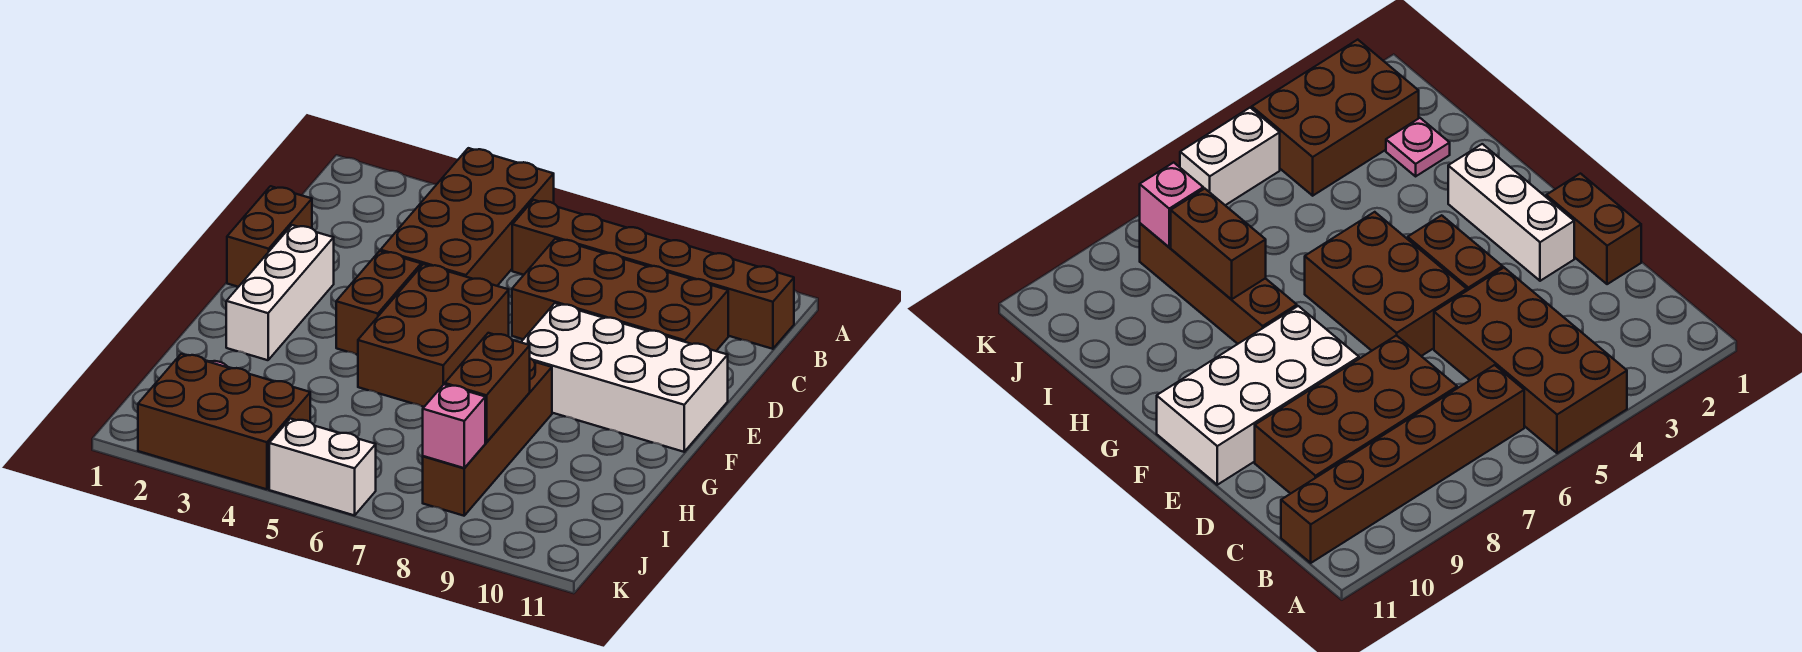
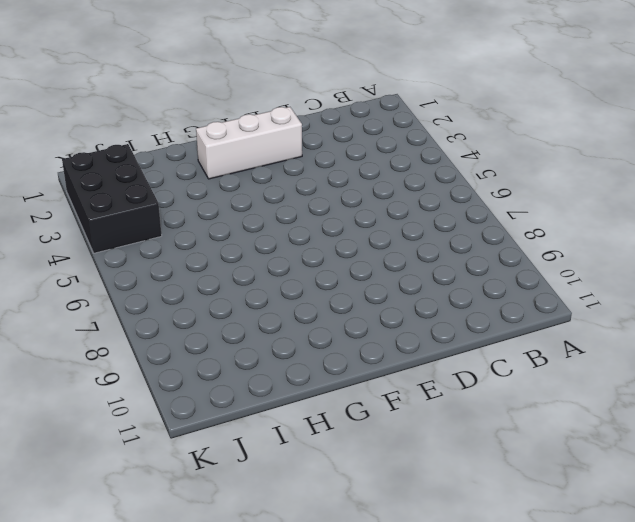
black brick J2:K4 level 1 -> brown brick J2:K4 level 1
none -> brown brick A4:D5 level 1
none -> brown brick B6:B11 level 1
none -> brown brick C7:D10 level 1

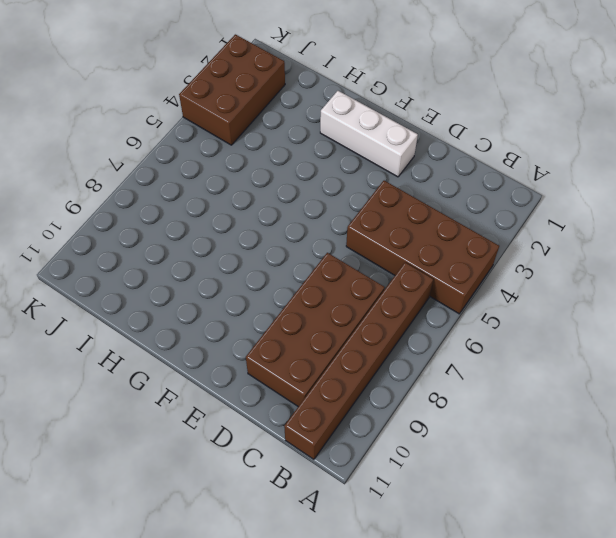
none -> brown brick D1:E1 level 1
none -> brown brick E4:F4 level 1
none -> brown brick E5:G6 level 1

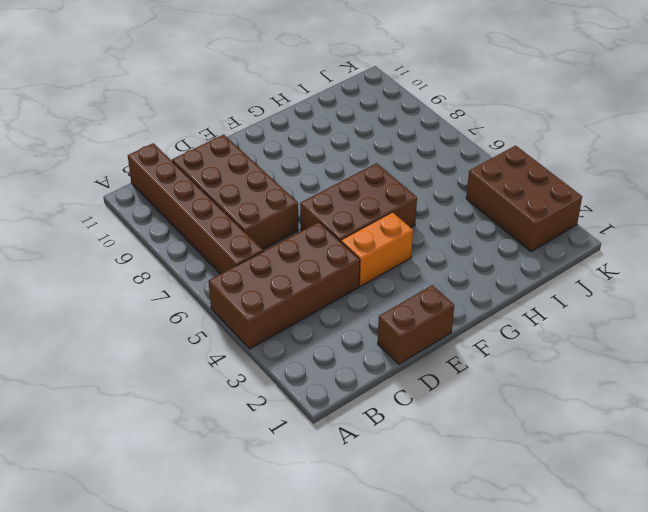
orange brick E4:F4 level 1 -> brown brick E4:F4 level 1
none -> white brick E2:G2 level 1
none -> white brick E8:F11 level 1
none -> brown brick G8:J8 level 1

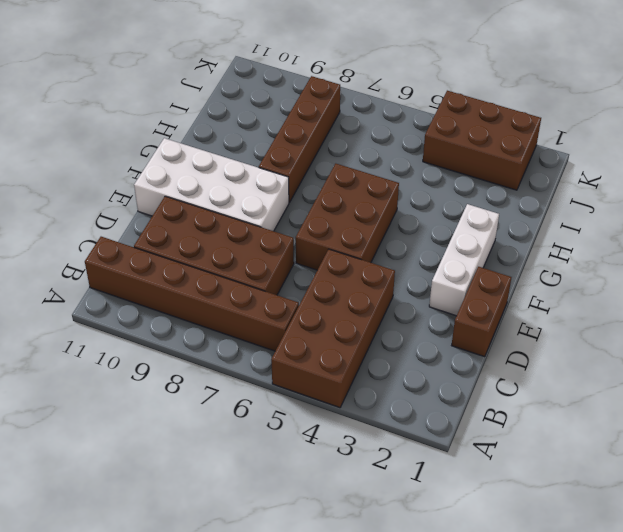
none -> brown brick E4:F4 level 1
none -> pink plate I2 level 1
none -> white brick K5:K6 level 1

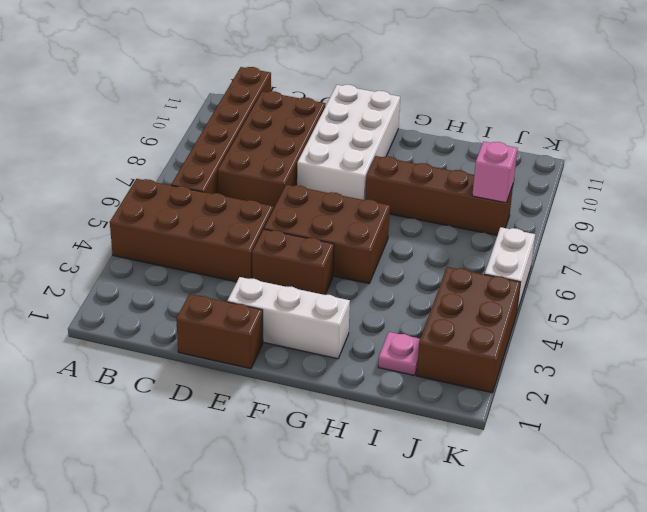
none -> brown brick H8:I8 level 2

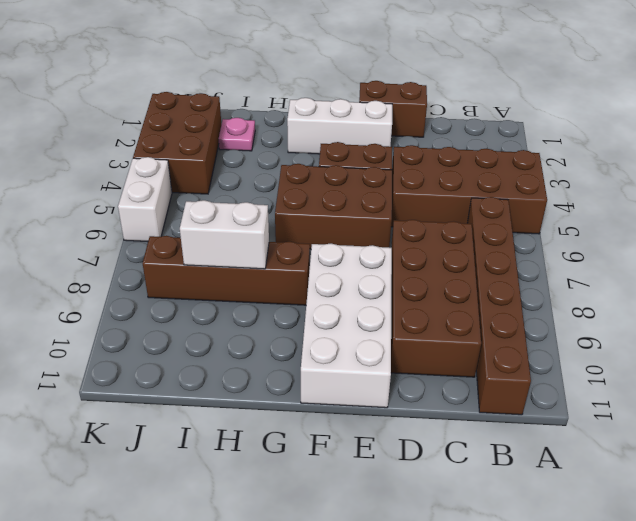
white brick H8:I8 level 2 -> brown brick H8:I8 level 2
none -> pink brick J8 level 2

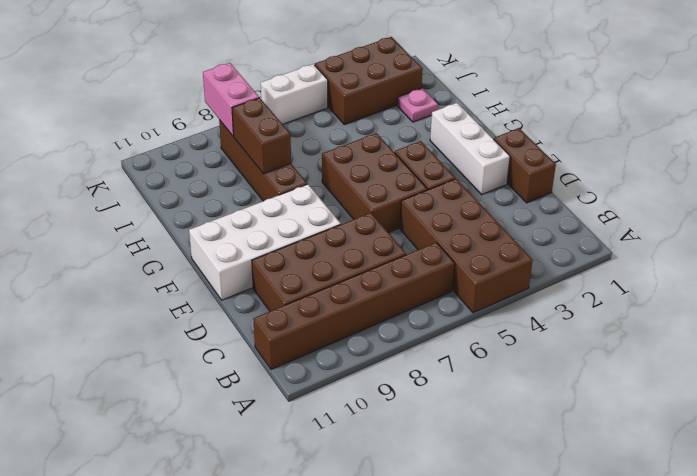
pink brick J8:K8 level 2 -> pink brick J8 level 2

